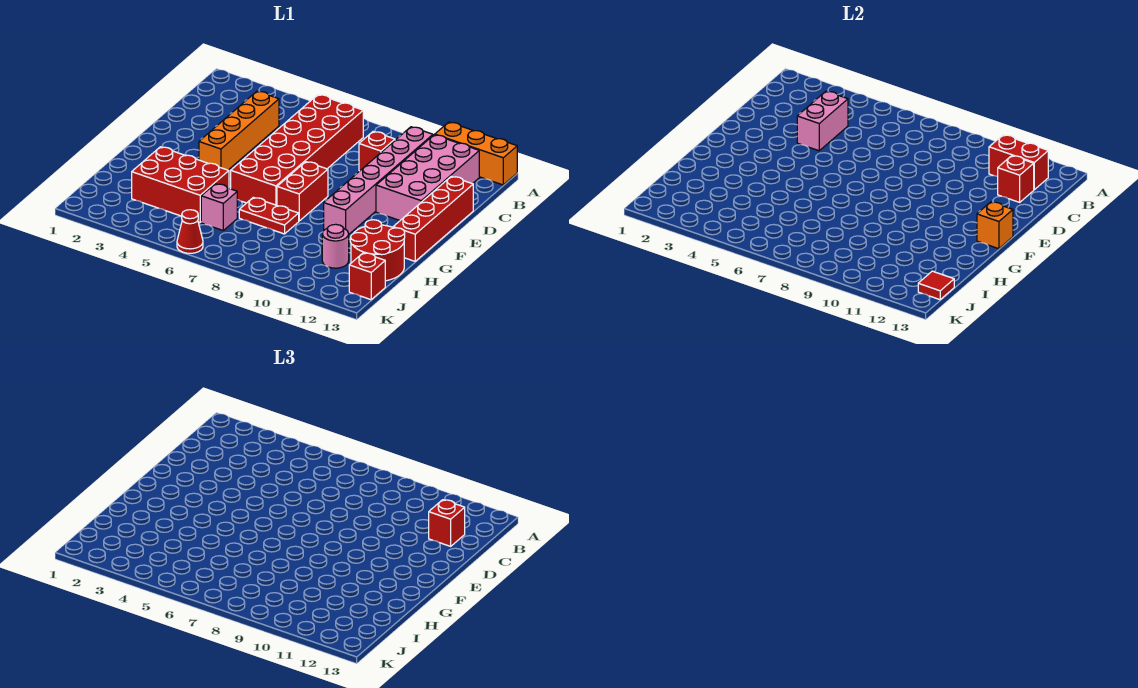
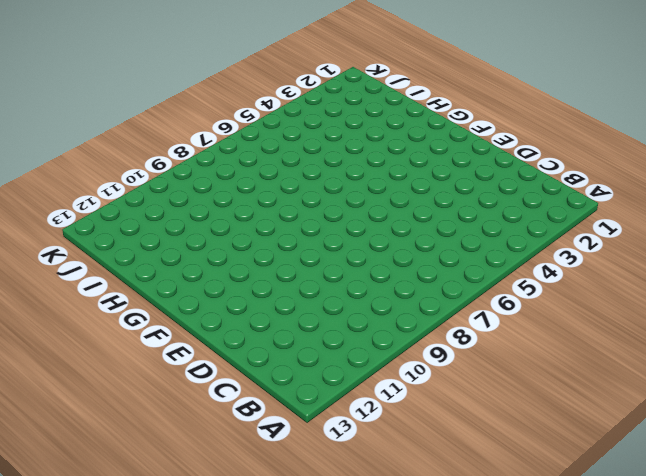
none -> orange brick A11:A13 level 1
none -> red brick B6:G7 level 1
none -> pink brick B10:G10 level 1

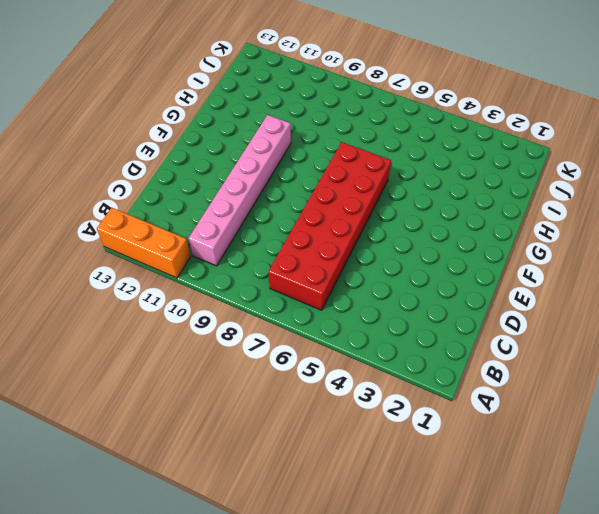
none -> pink brick B11:E12 level 1
none -> orange brick C4:F4 level 1
none -> red brick C9 level 1

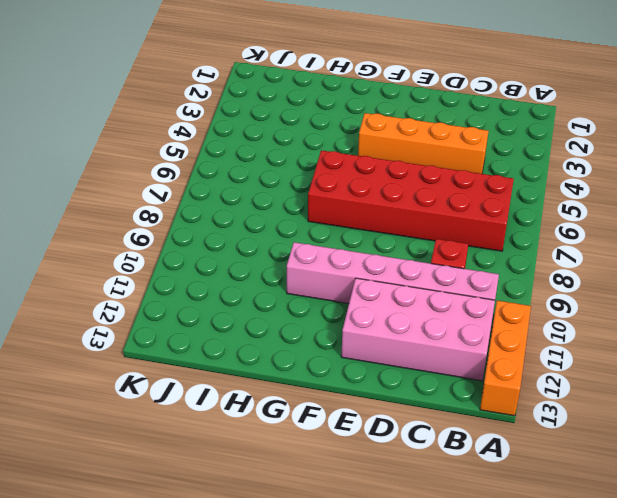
none -> red brick D13:G13 level 1
none -> red brick F8:G8 level 1
none -> red brick H3:I5 level 1

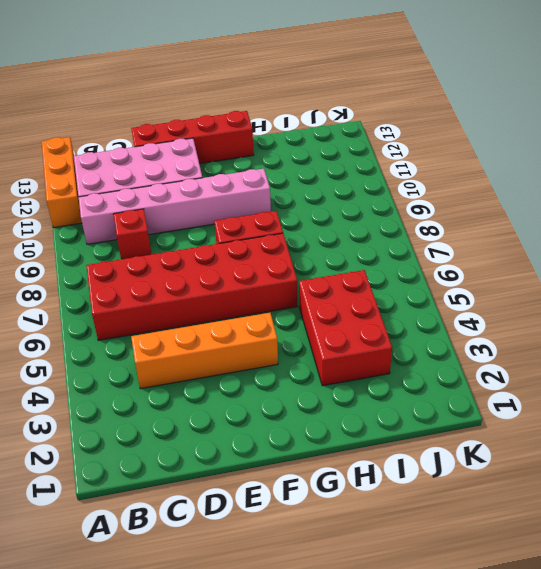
none -> red plate H7:H8 level 1
none -> red round brick H12:I13 level 1
none -> pink brick I6 level 1

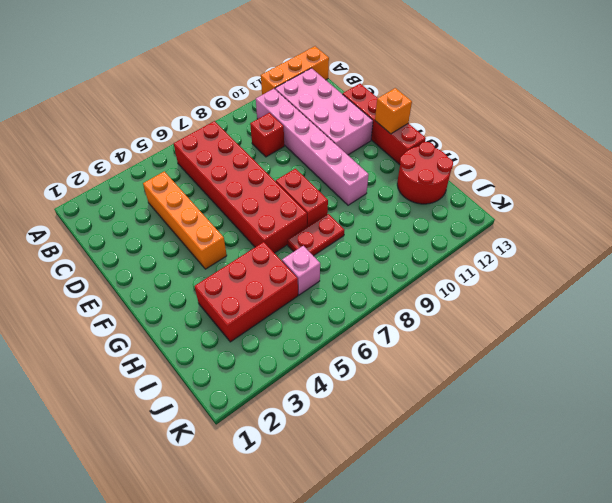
none -> pink round brick I11 level 1
none -> red brick J13 level 1
none -> red cone K6 level 1

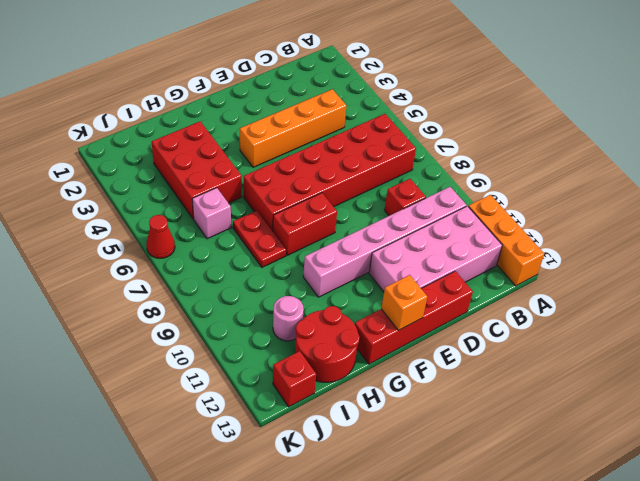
none -> red brick B11:B12 level 2
none -> pink brick C4:D4 level 2
none -> red brick C12 level 2

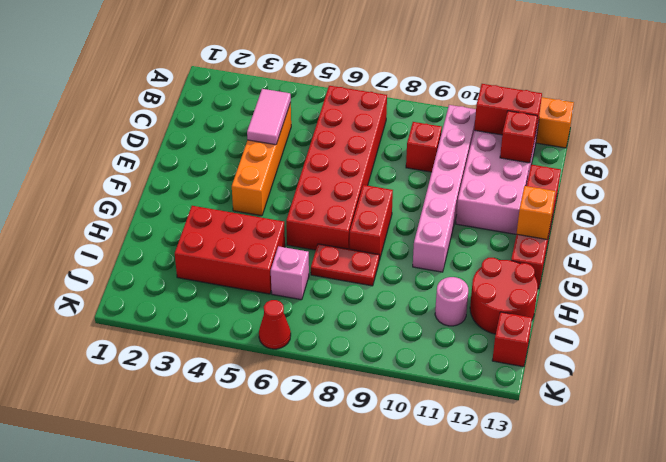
pink tile C4:D4 level 2 -> pink brick C4:D4 level 2
none -> red tile J13 level 2
none -> red brick C12 level 3

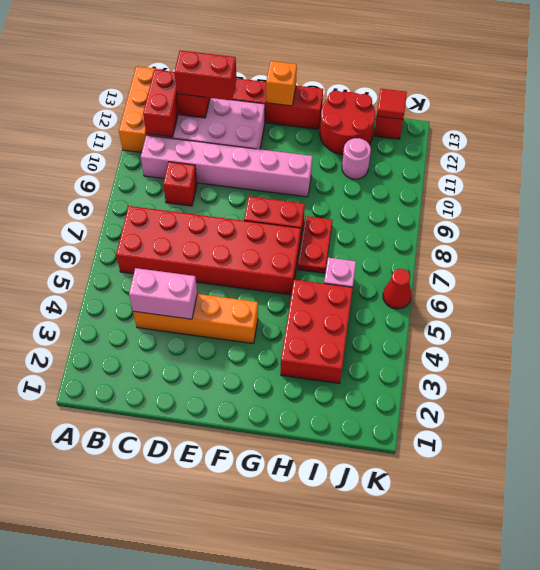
red brick C12:D12 level 3 -> red brick C12 level 3

